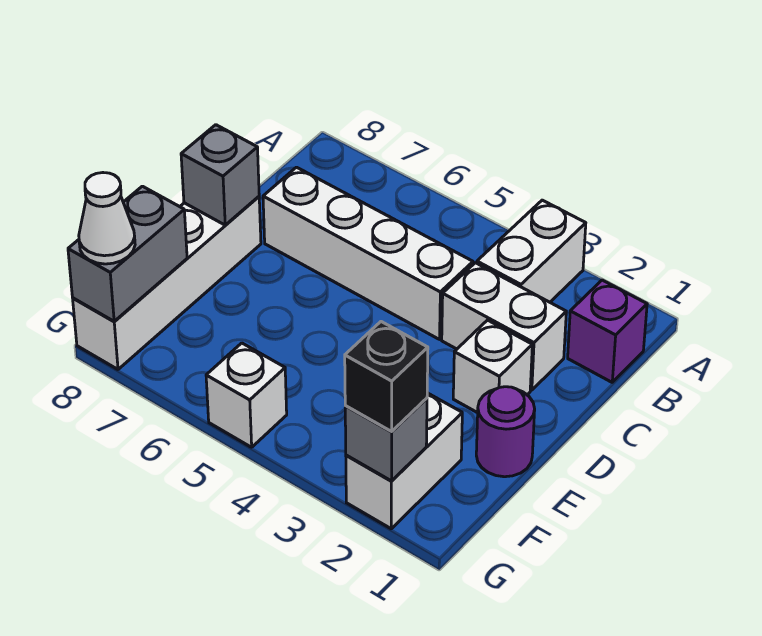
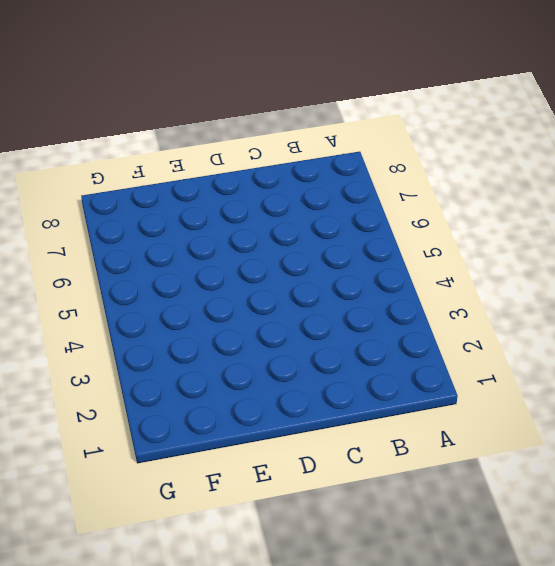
none -> white brick A3:B3 level 1
none -> purple brick B1 level 1
none -> white brick C2:C3 level 1

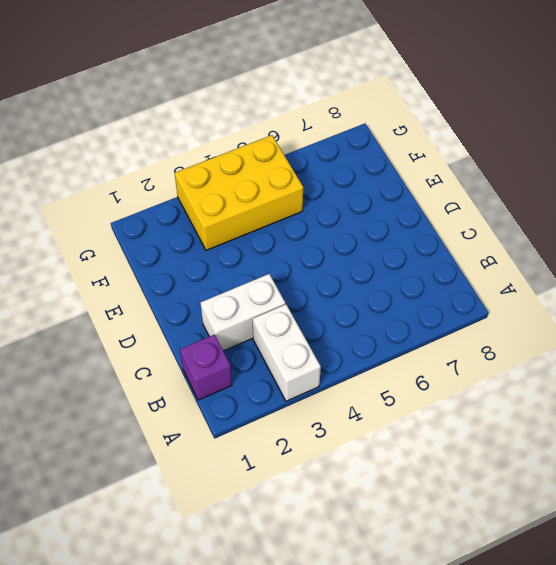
yellow brick F3:G5 level 1 -> white brick G5 level 1
none -> white brick C4:C7 level 1
none -> white brick D2 level 1
none -> white brick D8:G8 level 1

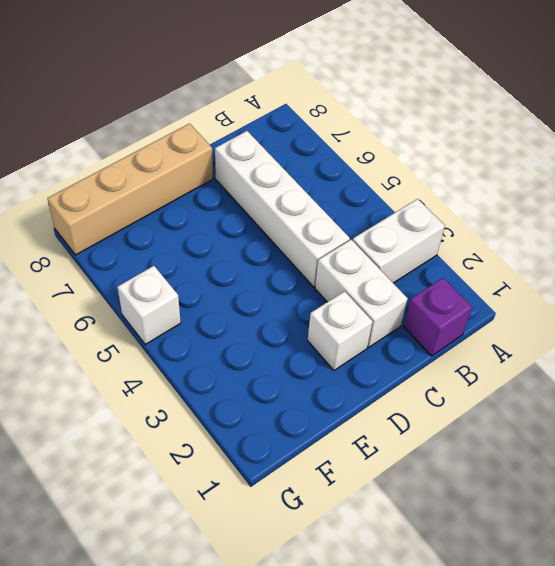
tan brick D8:G8 level 1 -> white brick D8:G8 level 1
none -> purple round brick E1 level 1
none -> white brick F2:G2 level 1
none -> grey brick D8 level 2

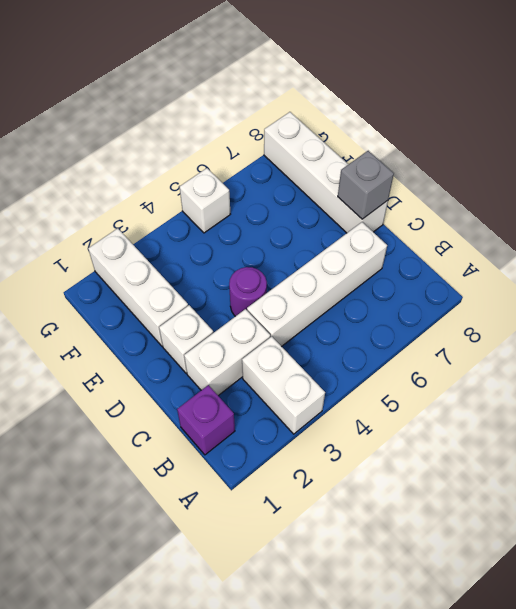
purple round brick D4 level 1 -> purple round brick E1 level 1
white brick E2:G2 level 1 -> white brick F2:G2 level 1
none -> grey brick F8:G8 level 2
none -> grey brick G2 level 2
none -> black brick G2 level 3

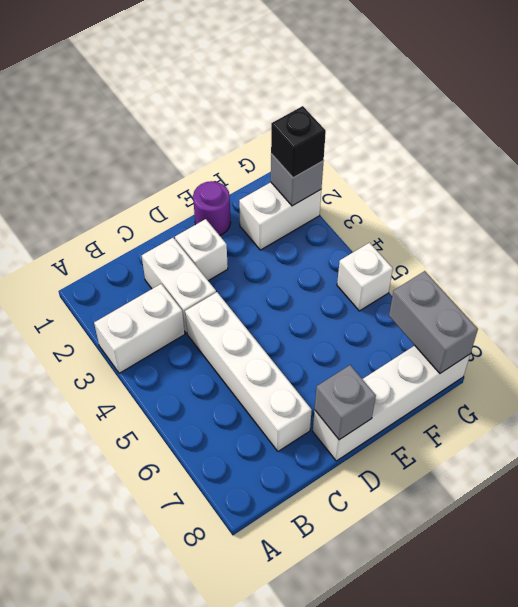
grey brick G7:G8 level 2 -> grey brick F8:G8 level 2
none -> purple brick B1 level 1
none -> white cone G8 level 3

